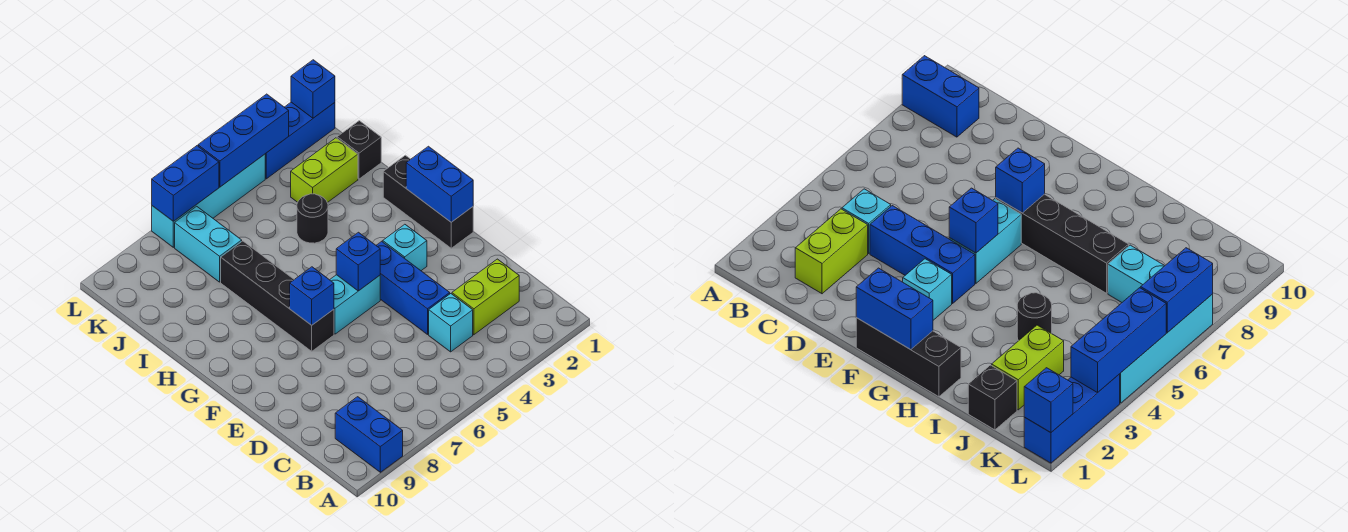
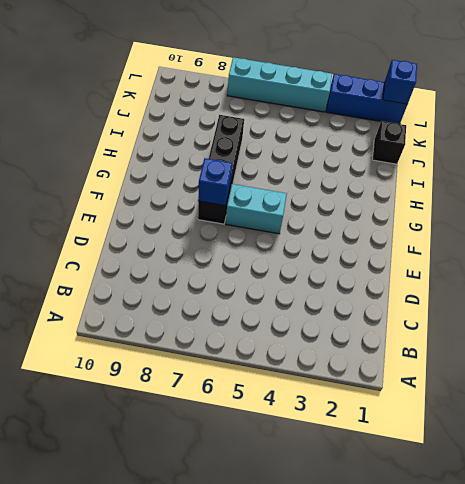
none -> blue brick A9:B9 level 1
none -> lime brick C2:C3 level 1
none -> cyan brick C4 level 1

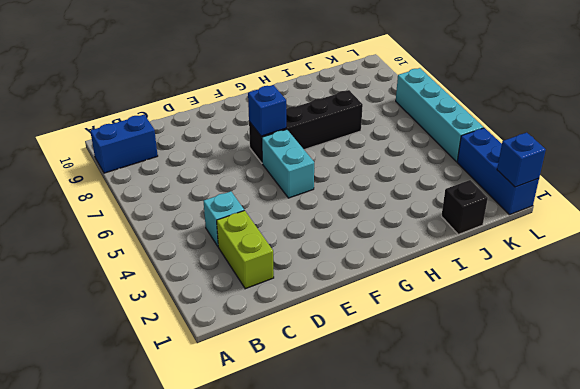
none -> blue brick D4:F4 level 1
none -> black brick F1:H1 level 1
none -> cyan brick F3 level 1

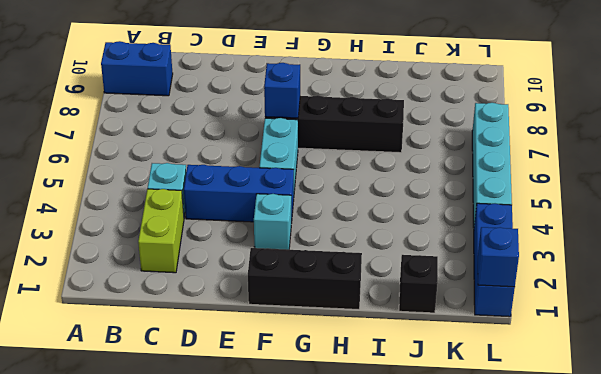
none -> black round brick I4 level 1
none -> lime brick J2:J3 level 1
none -> cyan brick J7:K7 level 1

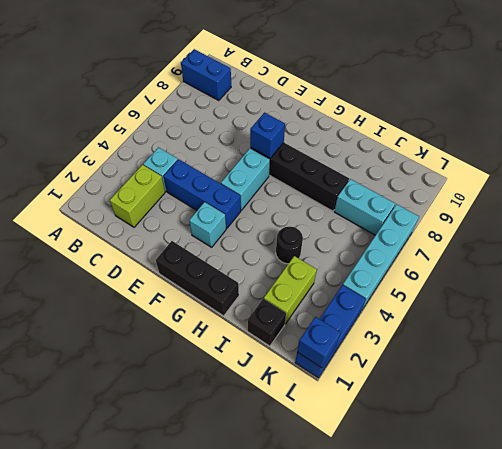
none -> blue brick F1:G1 level 2
none -> blue brick F5 level 2
none -> blue brick L3:L5 level 2

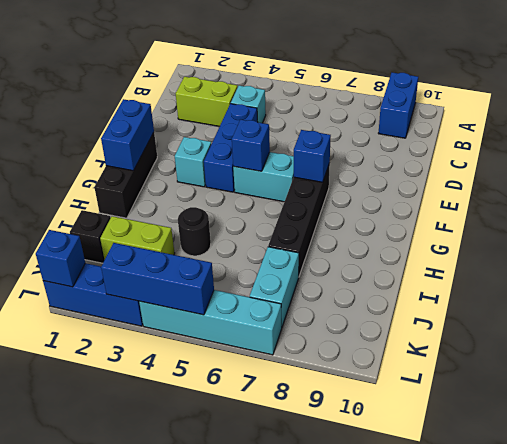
none -> blue brick L6:L7 level 2

